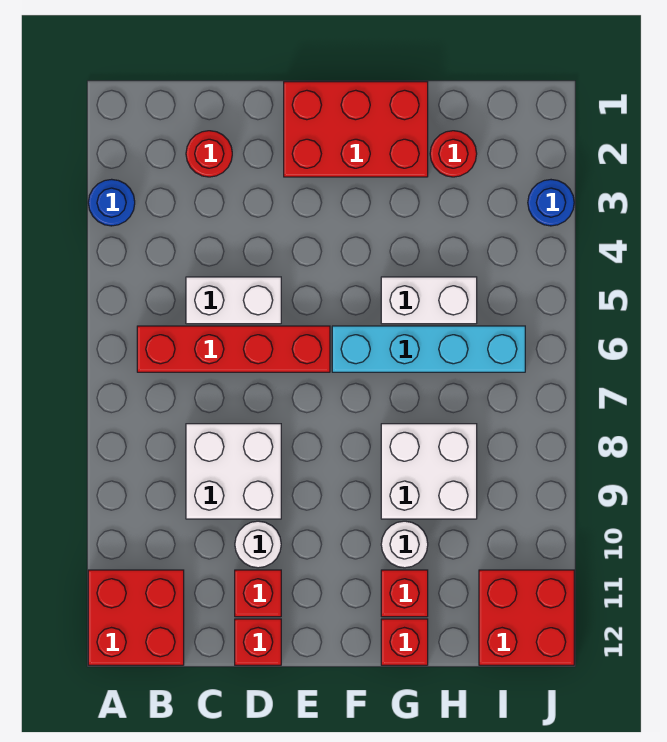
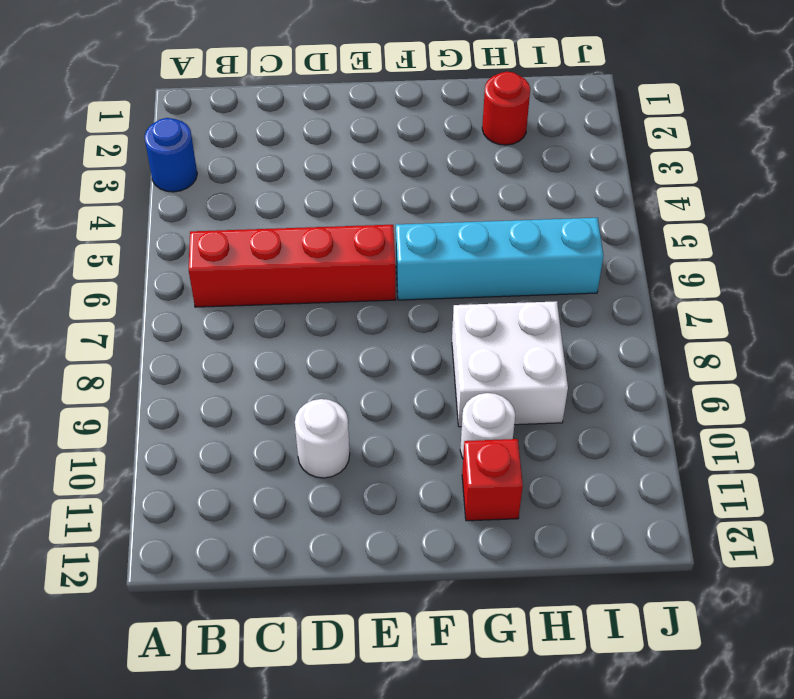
none -> red brick A11:B12 level 1
none -> red round brick C2 level 1
none -> white brick C5:D5 level 1

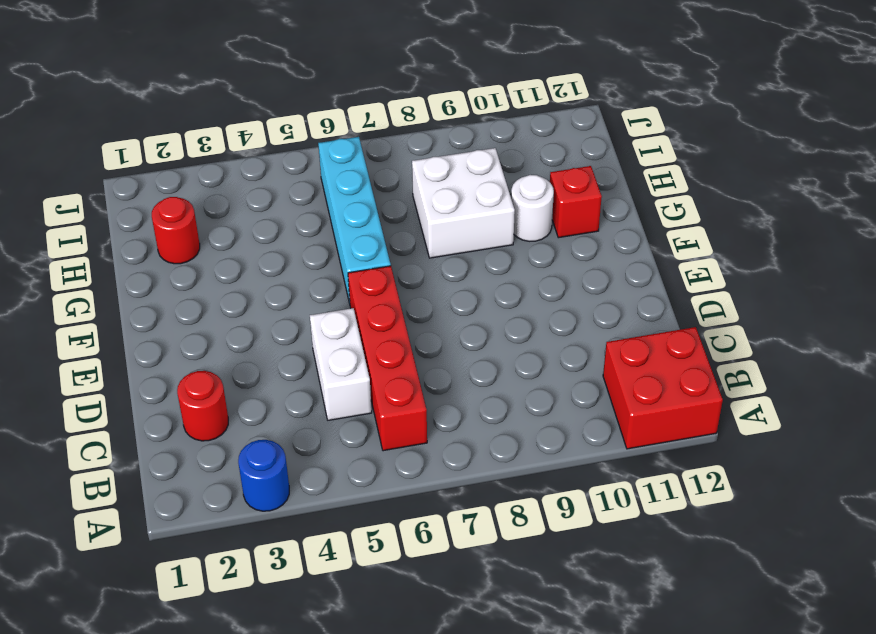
none -> white brick C8:D9 level 1
none -> white round brick D10 level 1
none -> red brick D11 level 1

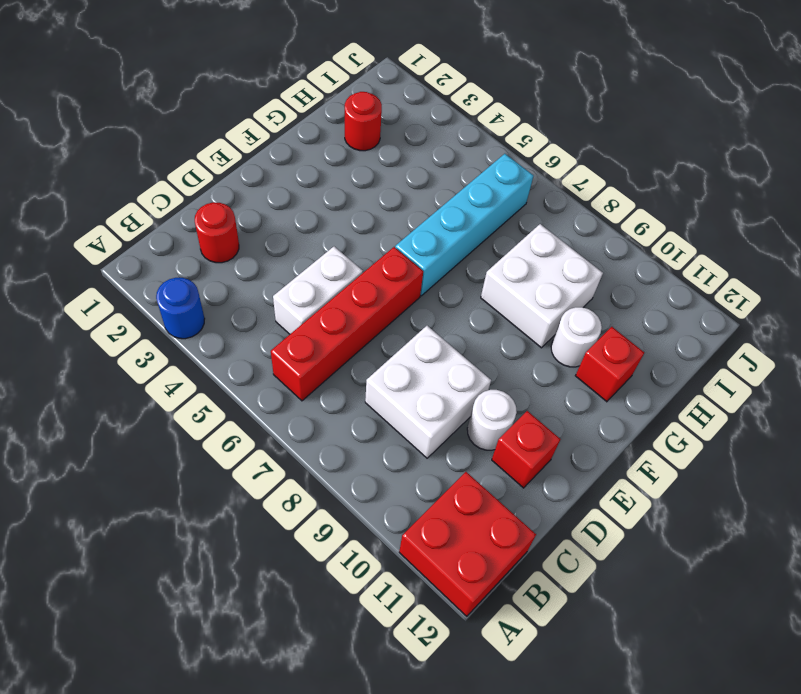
none -> red brick D12 level 1
none -> red brick E1:G2 level 1
none -> white brick G5:H5 level 1

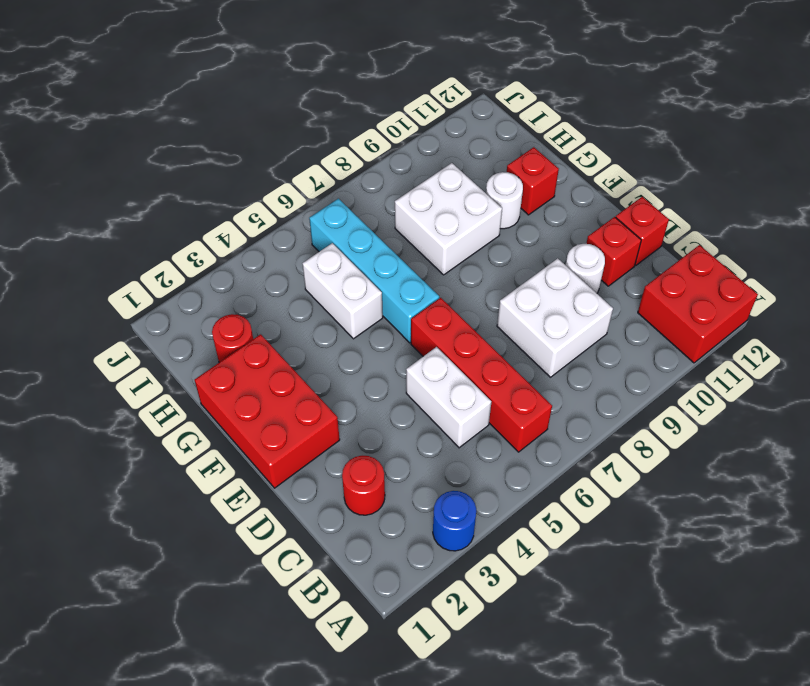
none -> red brick G12 level 1
none -> red brick I11:J12 level 1
none -> blue round brick J3 level 1

